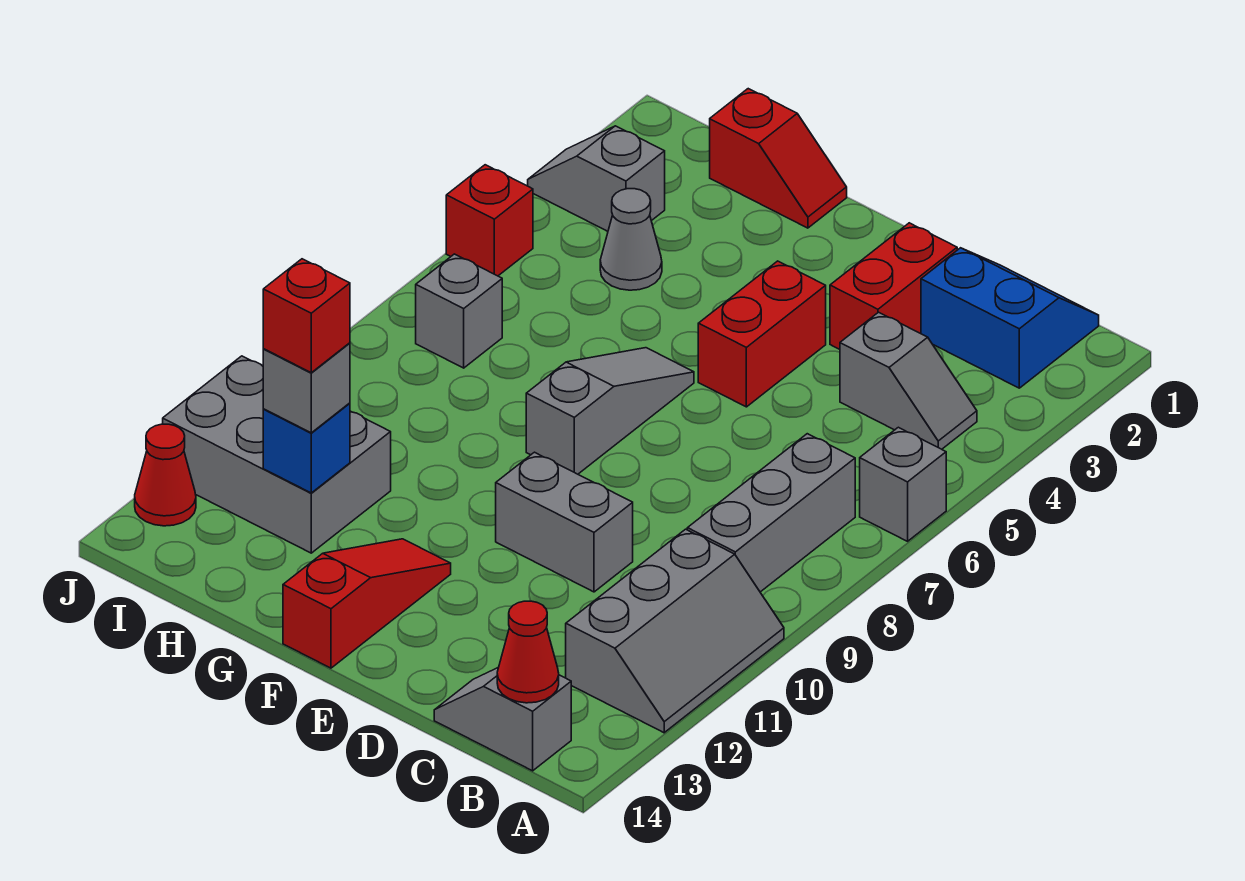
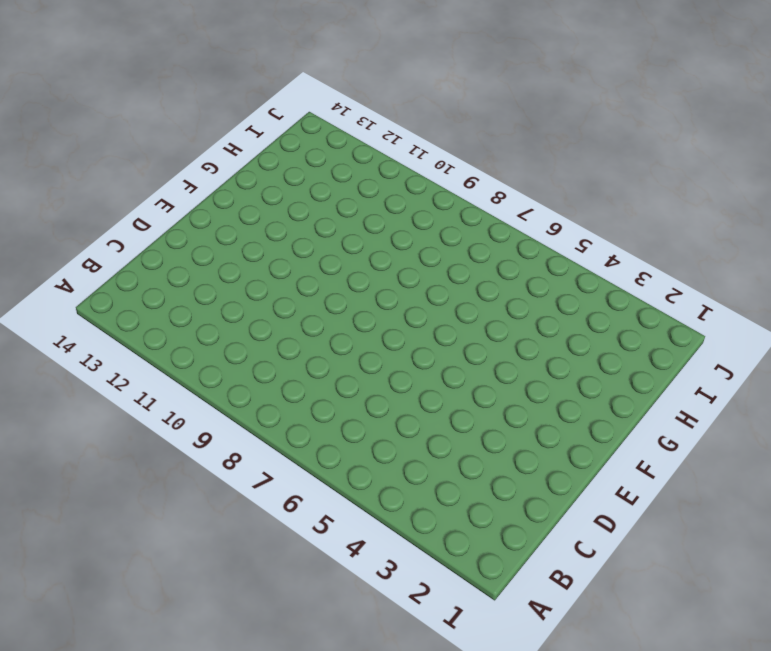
none -> grey brick A6 level 1
none -> grey slope A10:B12 level 1 top B
none -> blue slope B1:C2 level 1 top 2

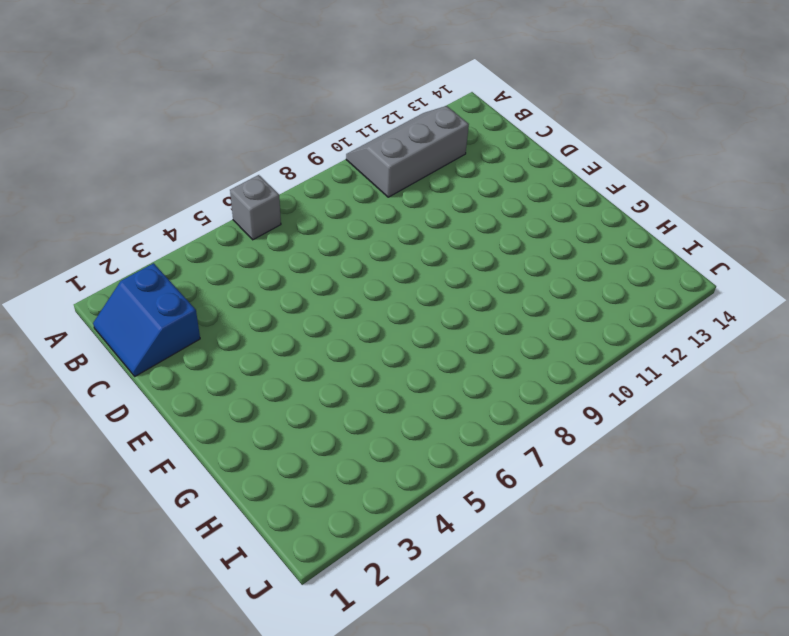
none -> grey slope B4:C4 level 1 top C
none -> grey brick B7:B9 level 1
none -> grey slope B14:C14 level 1 top B

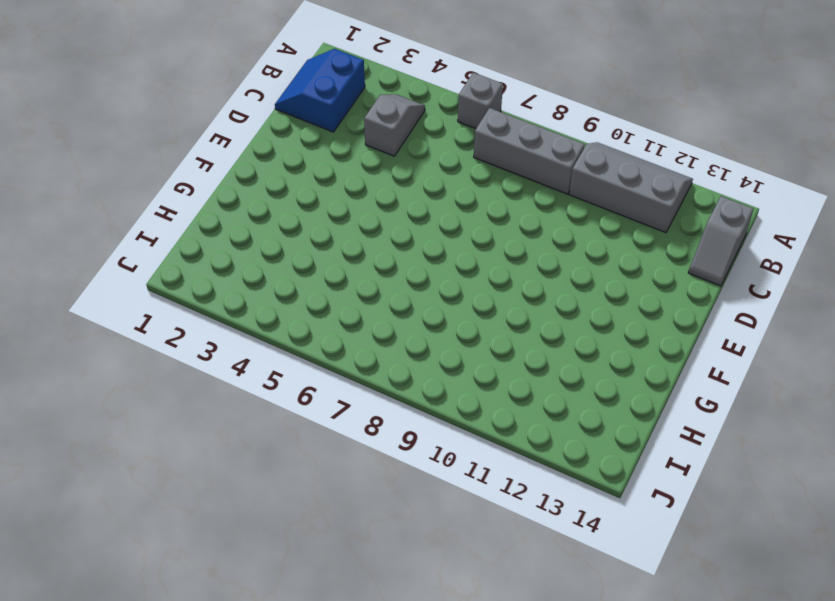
none -> red brick D2:D3 level 1
none -> grey brick D10:E10 level 1
none -> red brick E4:E5 level 1

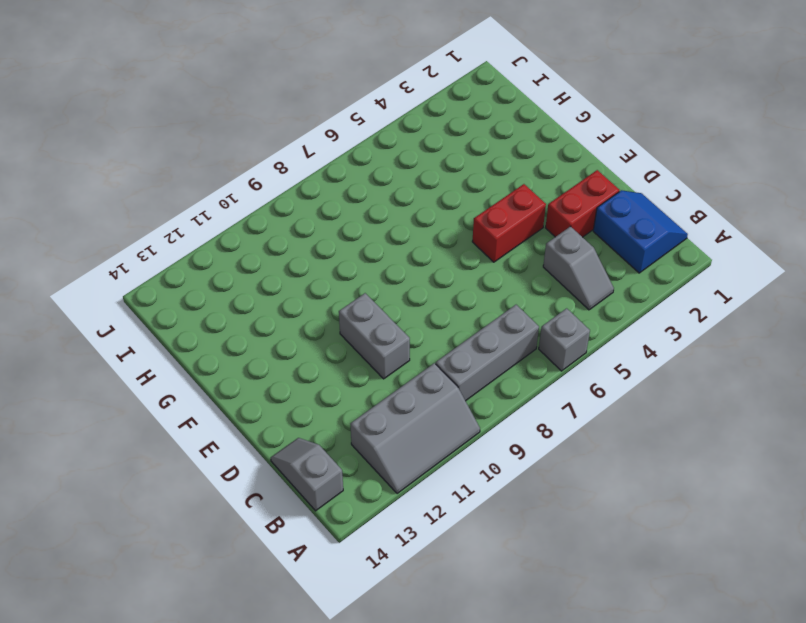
none -> grey slope F6:F8 level 1 top 8
none -> red slope F12:F14 level 1 top 14
none -> red slope G1:H1 level 1 top H

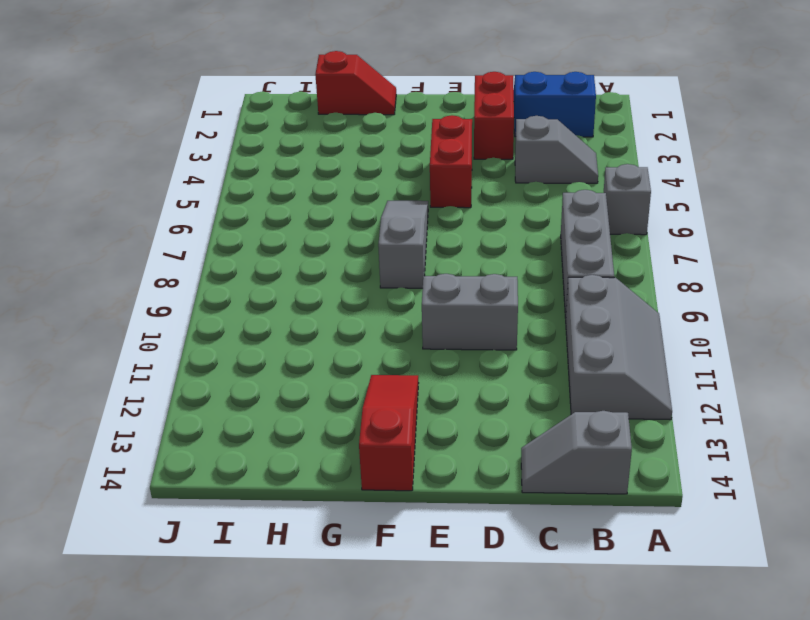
none -> grey cone H4 level 1
none -> grey brick H11:J12 level 1
none -> grey slope I3:J3 level 1 top I

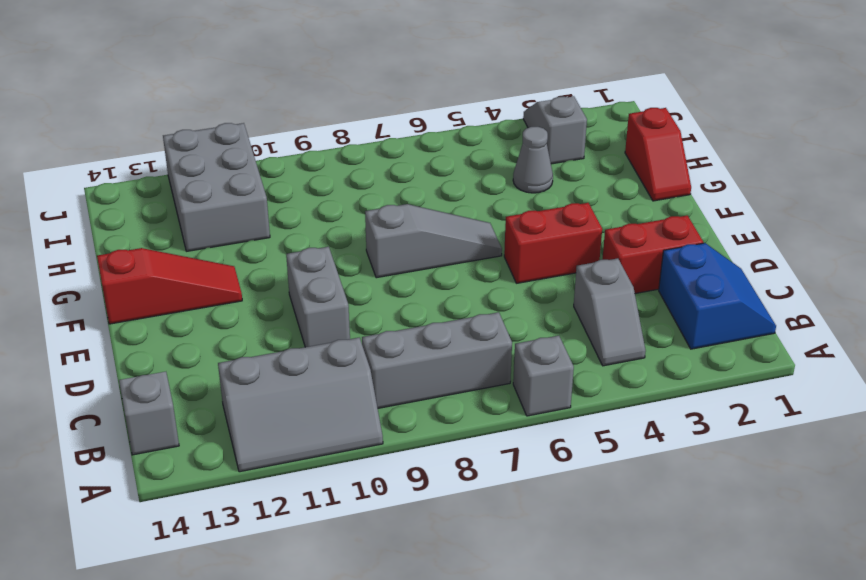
none -> grey brick I7 level 1
none -> red brick J5 level 1
none -> red cone J13 level 1

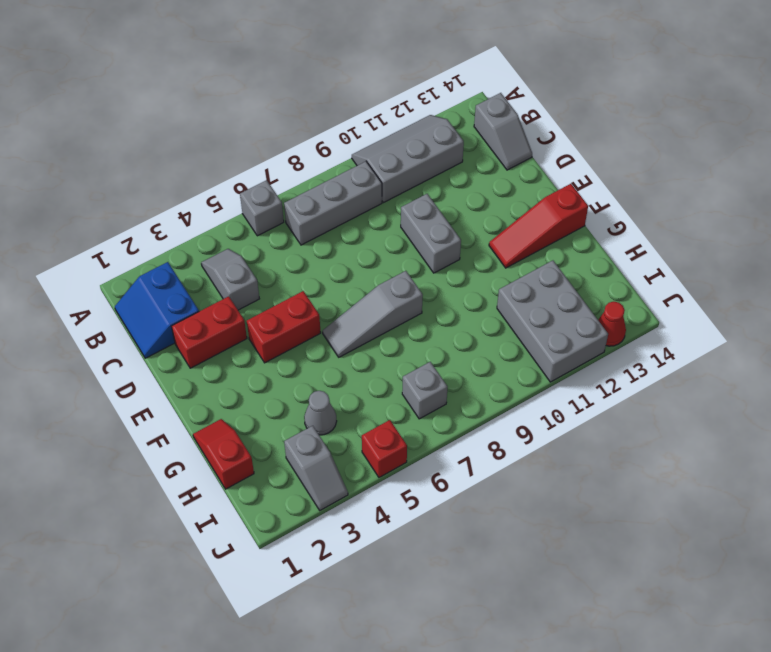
none -> red cone B14 level 2
none -> blue brick H12 level 2
none -> grey brick H12 level 3

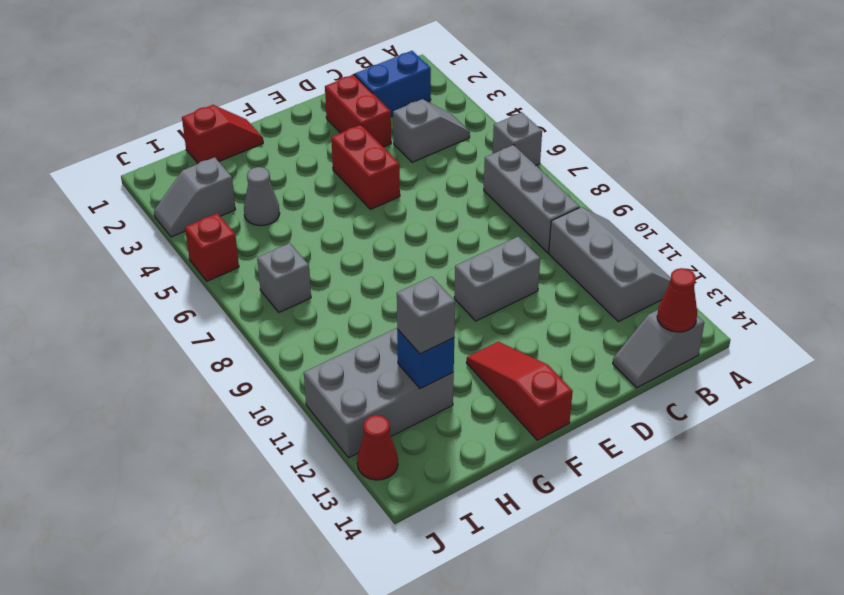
none -> grey slope F6:F8 level 1 top 8
none -> red brick H12 level 4

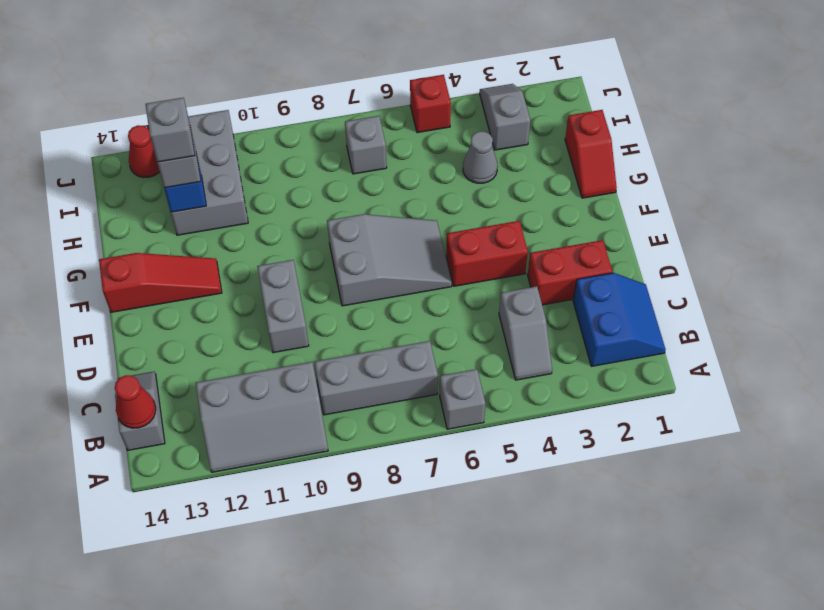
grey slope E6:F8 level 1 top 8 -> grey slope F6:F8 level 1 top 8
grey brick H12 level 4 -> red brick H12 level 4

